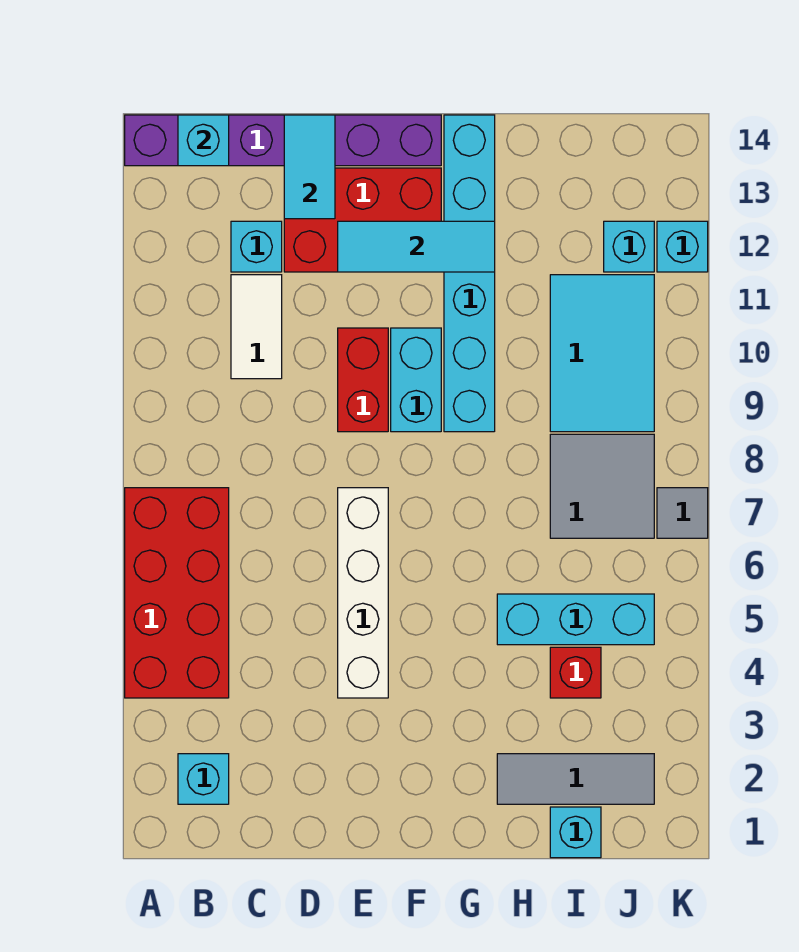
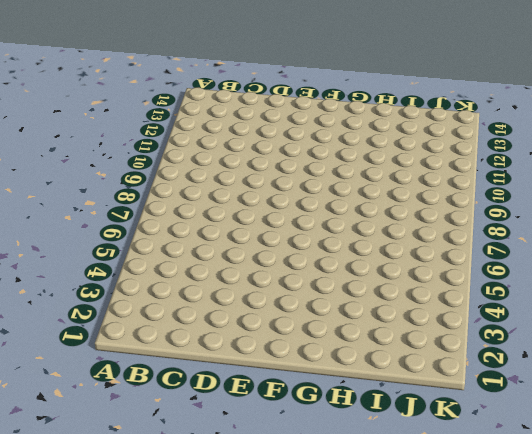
none -> red brick A4:B7 level 1
none -> purple brick A14:F14 level 1
none -> cyan brick B2 level 1

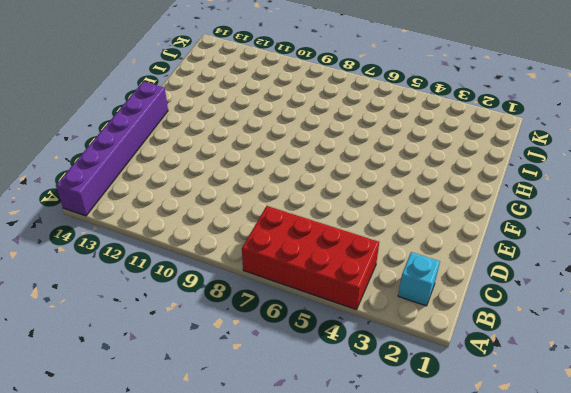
none -> white tile C10:C11 level 1
none -> cyan brick C12 level 1
none -> red brick D12:F13 level 1

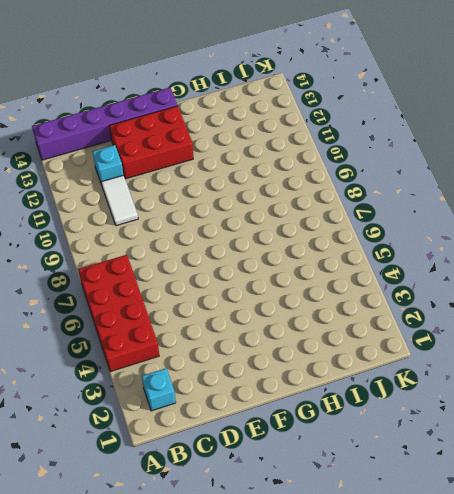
none -> white brick E4:E7 level 1
none -> red brick E9:E10 level 1
none -> cyan brick F9:F10 level 1

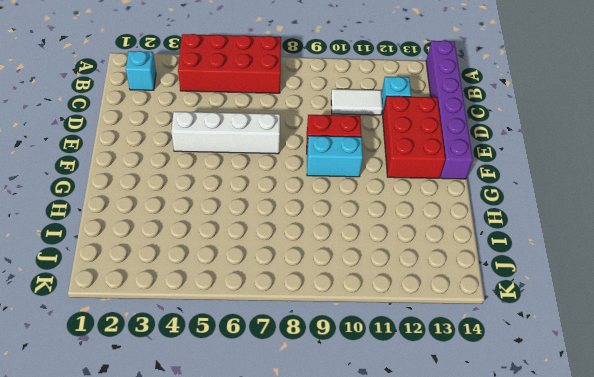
none -> cyan brick G9:G14 level 1
none -> grey tile H2:J2 level 1
none -> cyan brick H5:J5 level 1

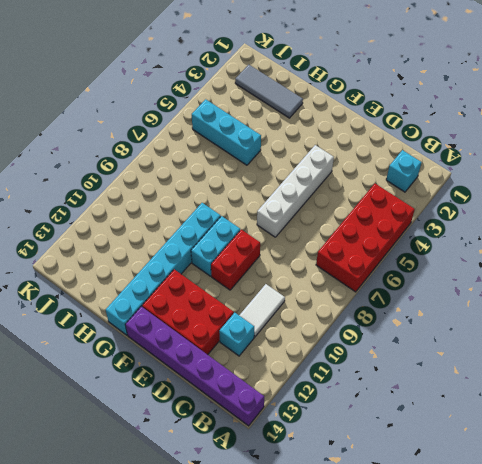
none -> cyan brick I1 level 1
none -> red brick I4 level 1
none -> grey tile I7:J8 level 1

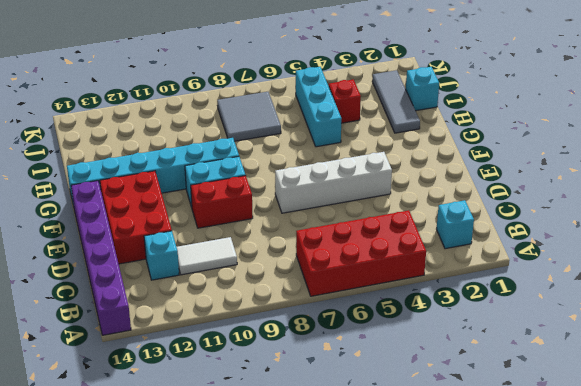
none -> cyan tile I9:J11 level 1
none -> cyan brick J12 level 1
none -> grey tile K7 level 1

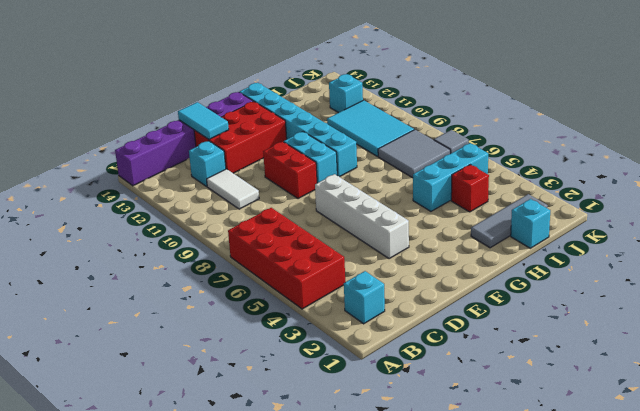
none -> cyan brick K12 level 1
none -> cyan brick B14 level 2
none -> cyan tile E12:G12 level 2

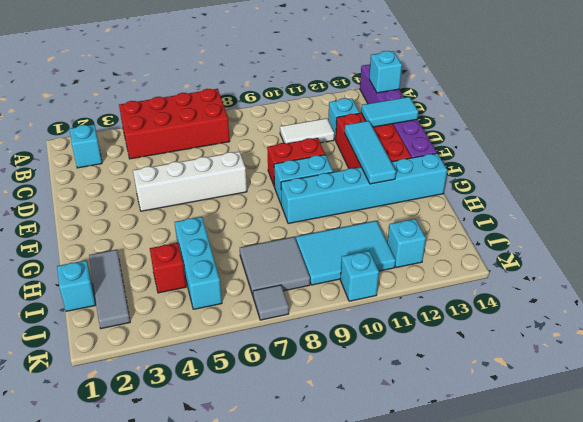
cyan brick K10 level 1 -> cyan brick K12 level 1

